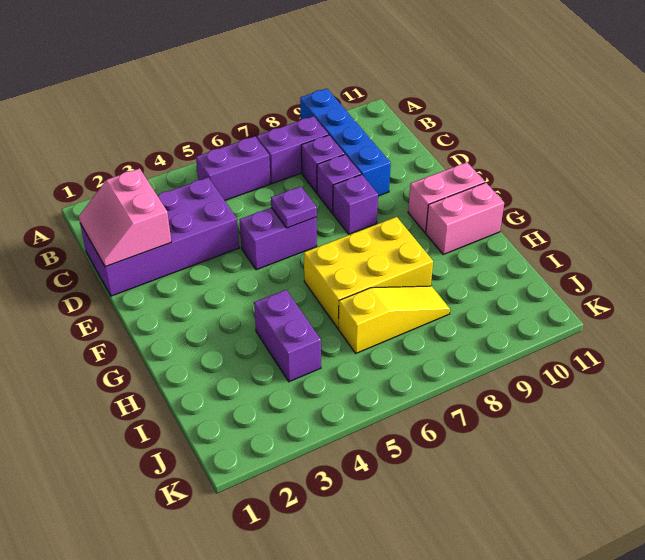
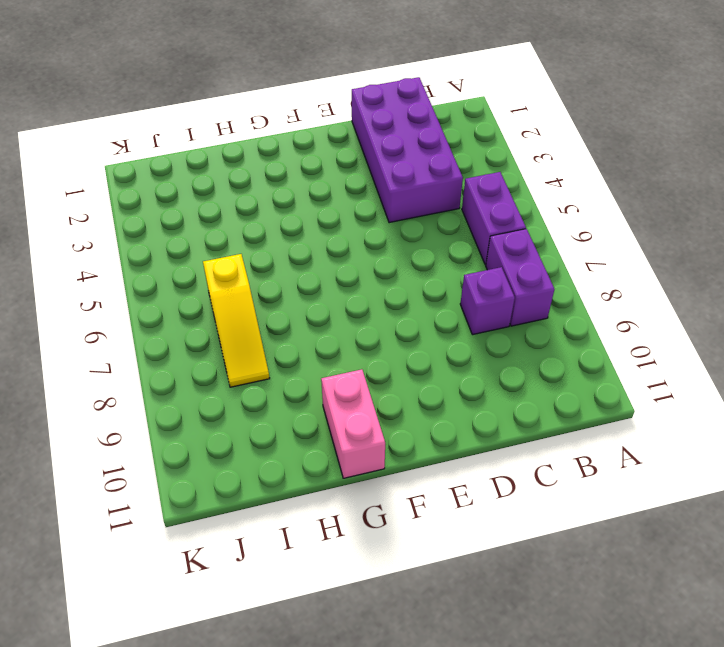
none -> blue brick A9:D9 level 1
none -> purple brick D8 level 1
none -> purple brick E5:E6 level 1

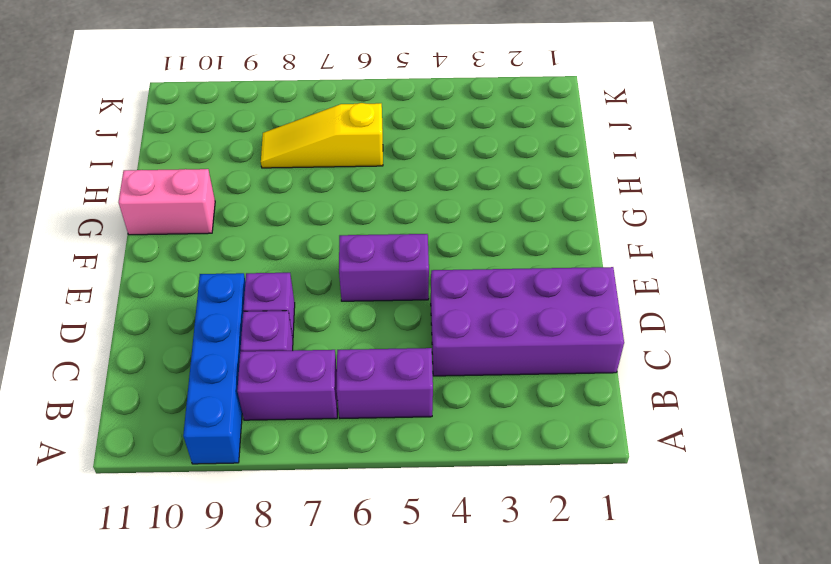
none -> purple brick E8 level 1
none -> pink brick F10:F11 level 1
none -> yellow brick G6:H8 level 1

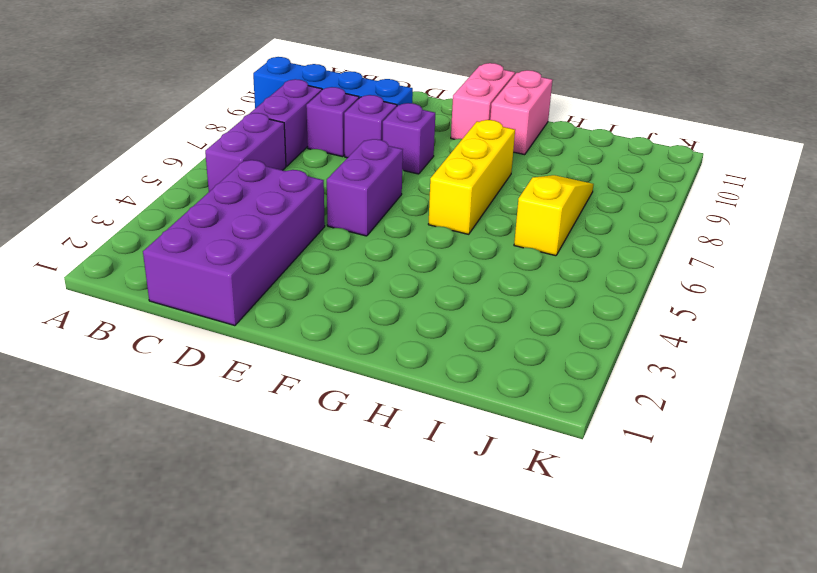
yellow brick G6:G8 level 1 -> yellow brick G6:H8 level 1
none -> purple brick H4:I4 level 1
none -> pink slope C1:D2 level 2 top 2
none -> purple plate E6 level 2

